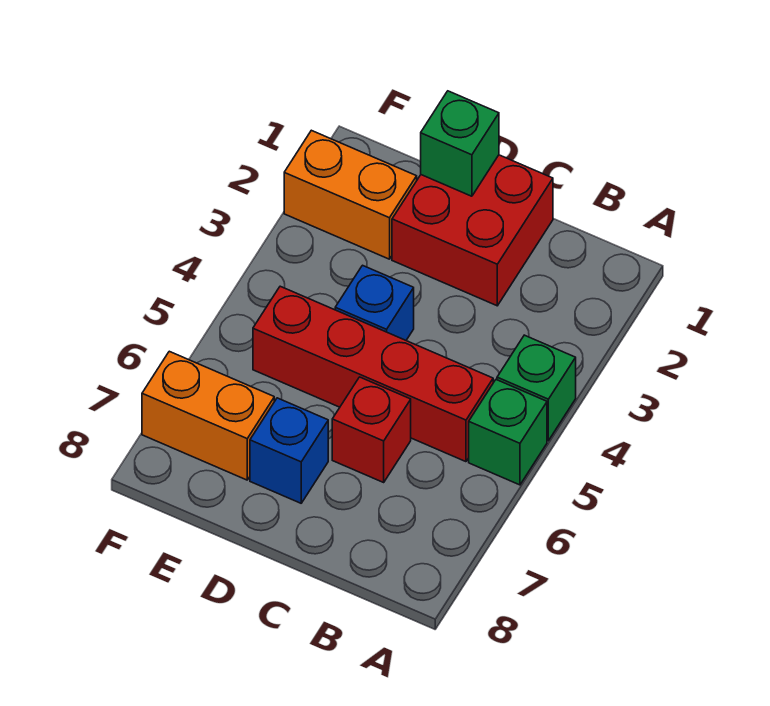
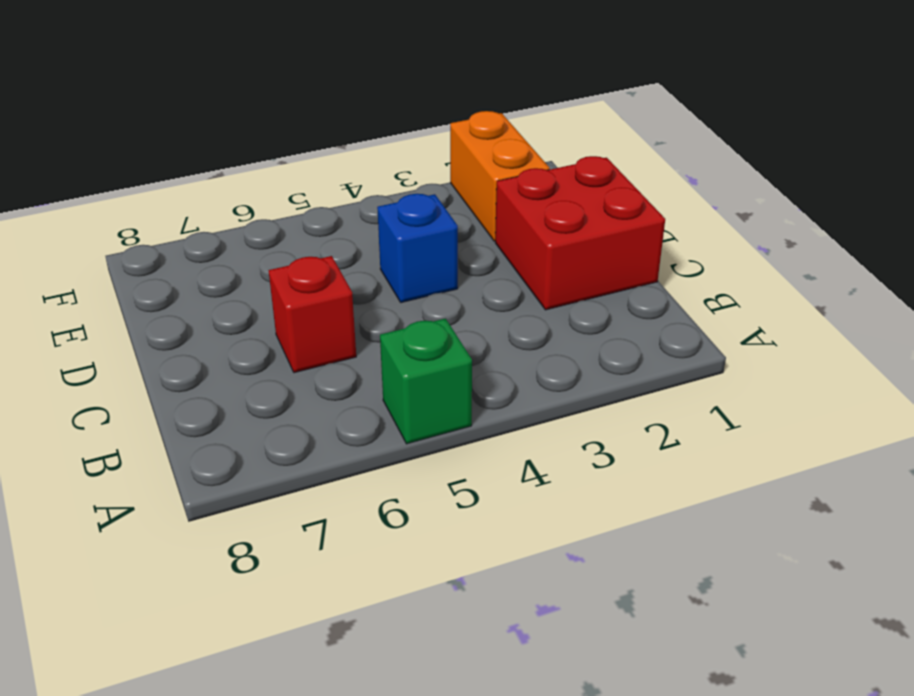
none -> green brick A4 level 1
none -> red brick B5:E5 level 1

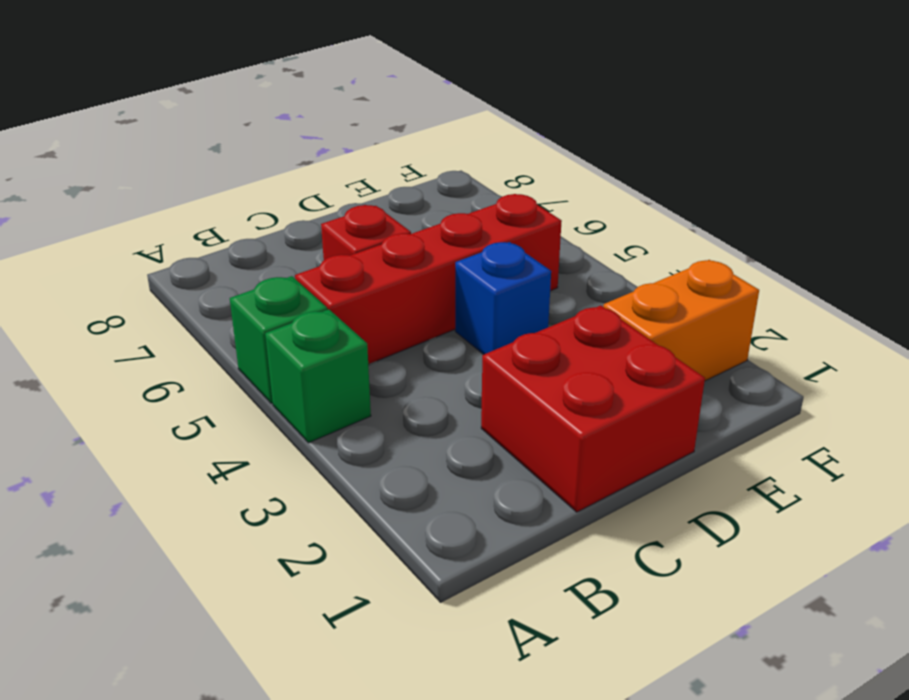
none -> blue brick D7 level 1
none -> orange brick E7:F7 level 1

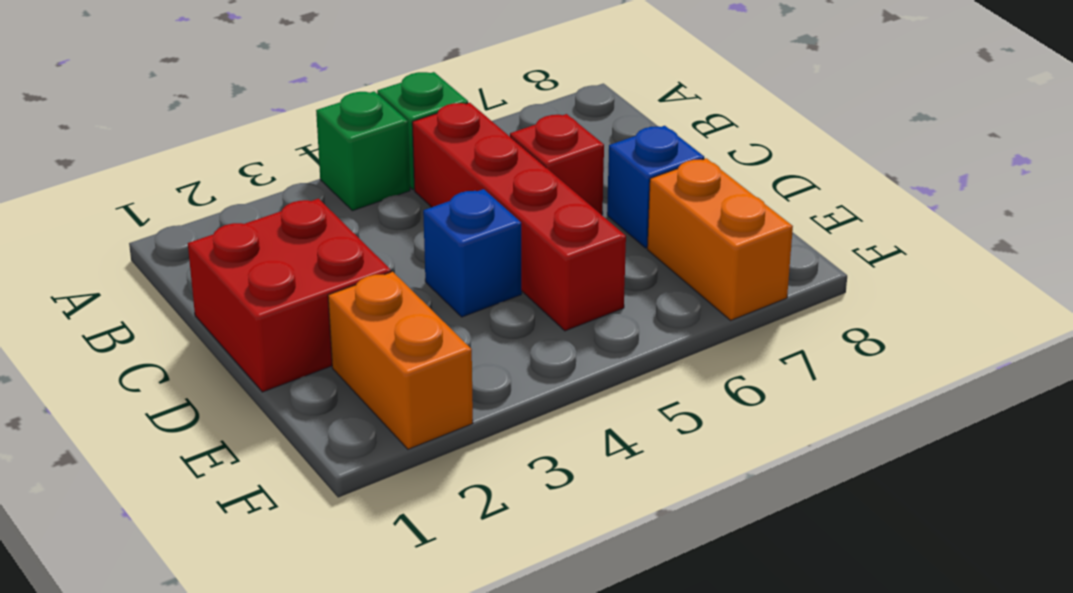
none -> green brick D1 level 2

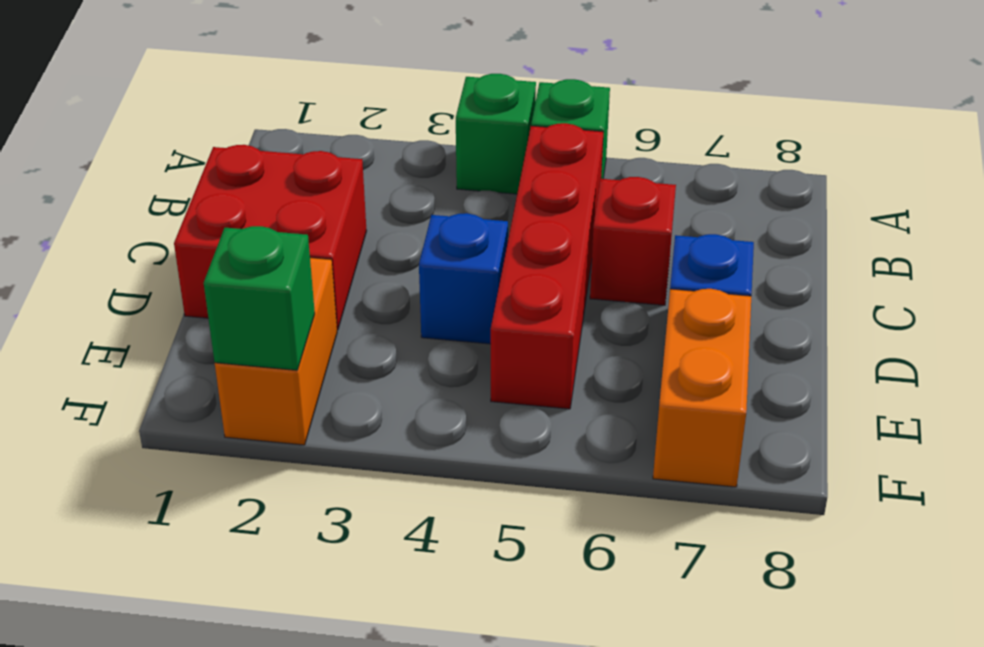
green brick F2 level 2 -> green brick D1 level 2

